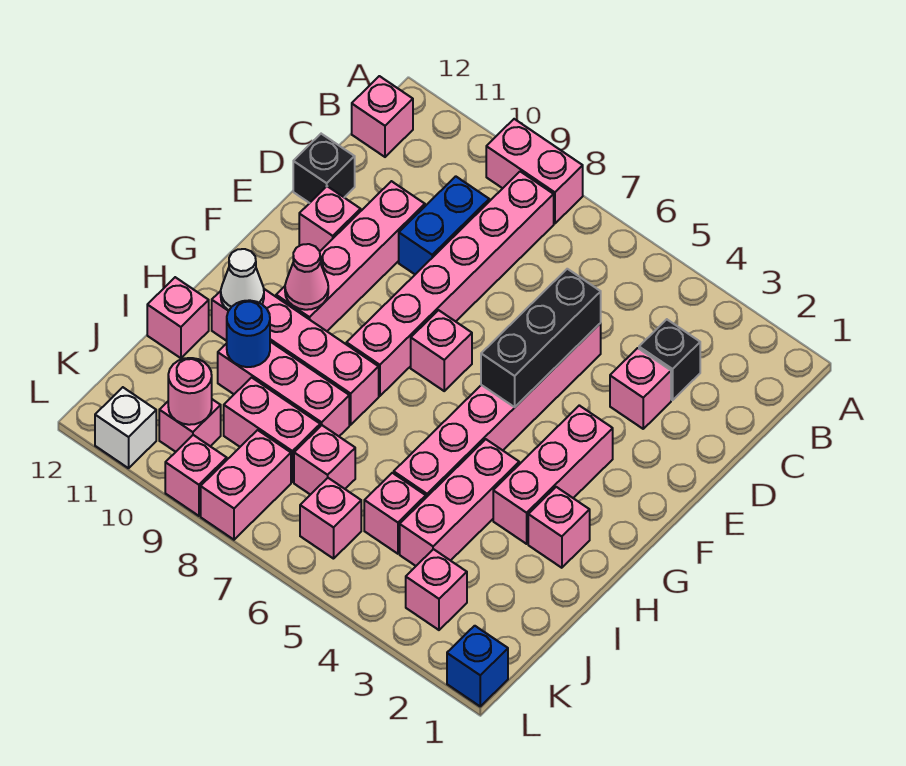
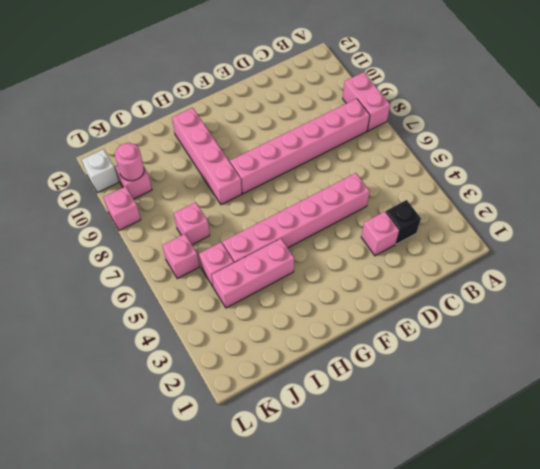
none -> pink brick B12 level 1
none -> blue brick C9:D9 level 1
none -> pink brick D10:G10 level 1
none -> black brick D12 level 1

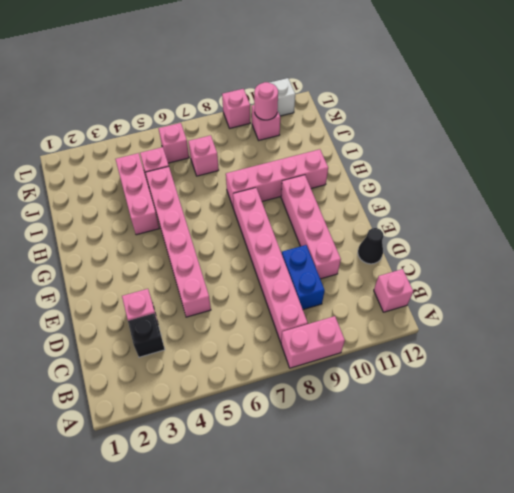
black cone D12 level 1 -> black brick D12 level 1
none -> pink brick E11 level 1
none -> pink brick F3:H3 level 1
none -> pink brick F7 level 1
none -> pink brick H2 level 1

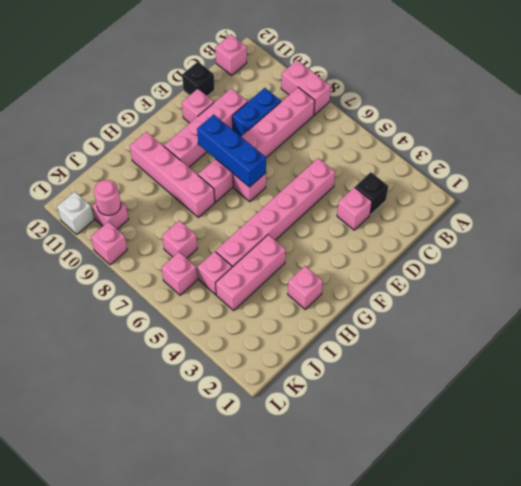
blue brick F7:F9 level 2 -> none
none -> pink brick F3:H3 level 1
none -> pink brick I8:I10 level 1
none -> pink brick I12 level 1
none -> pink brick J8:J9 level 1

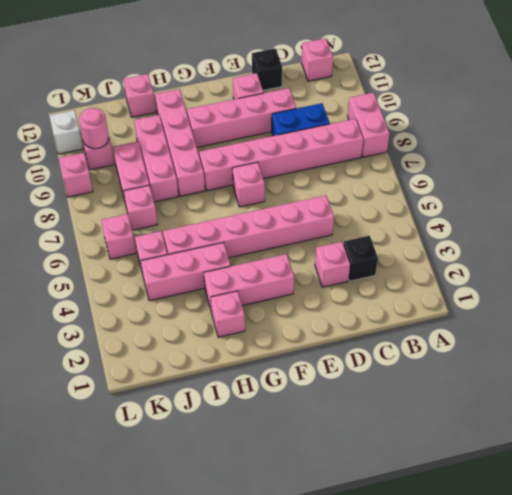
none -> pink brick K3 level 1
none -> pink brick K8:L8 level 1
none -> blue brick L1 level 1
none -> black brick D5:F5 level 2

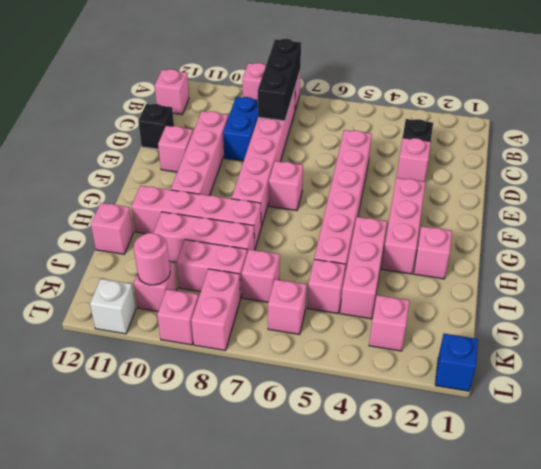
black brick A8:C8 level 2 -> black brick D5:F5 level 2
none -> pink cone G10 level 2
none -> white cone H11 level 2
none -> blue round brick I10 level 2

